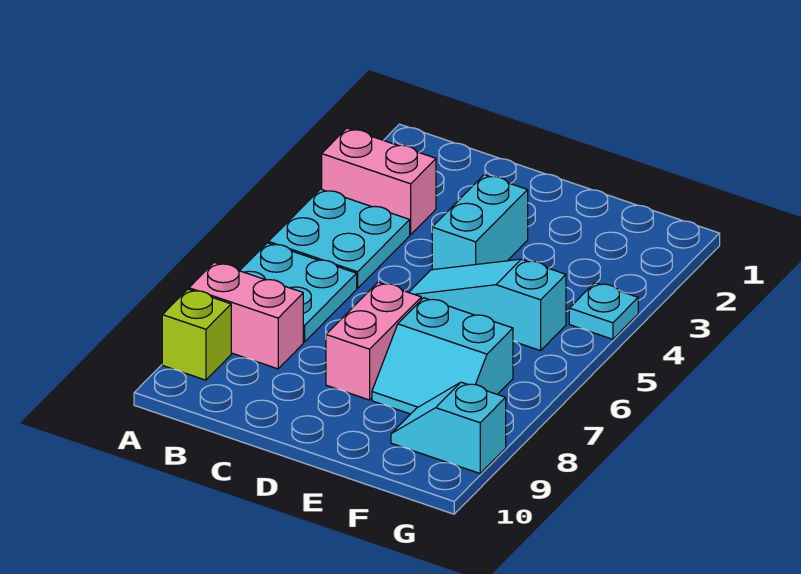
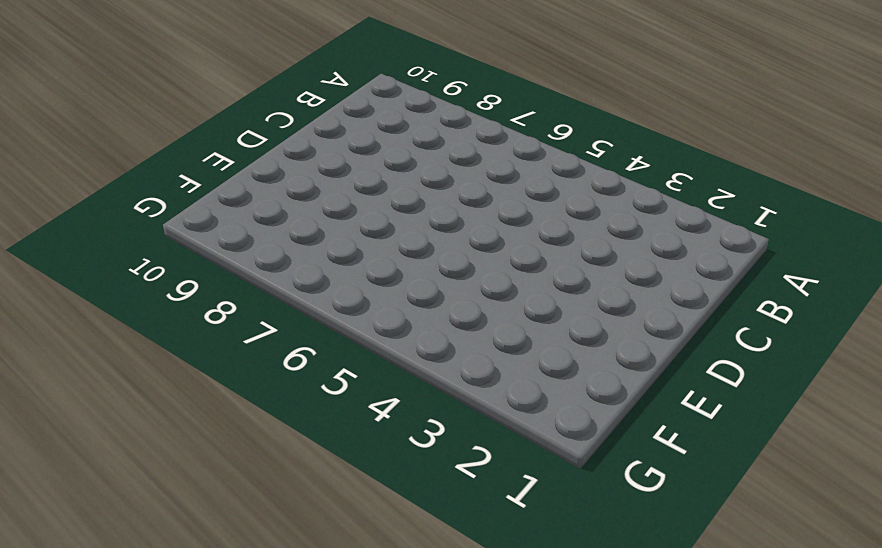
none -> pink brick A3:B3 level 1
none -> cyan plate A4:B5 level 1

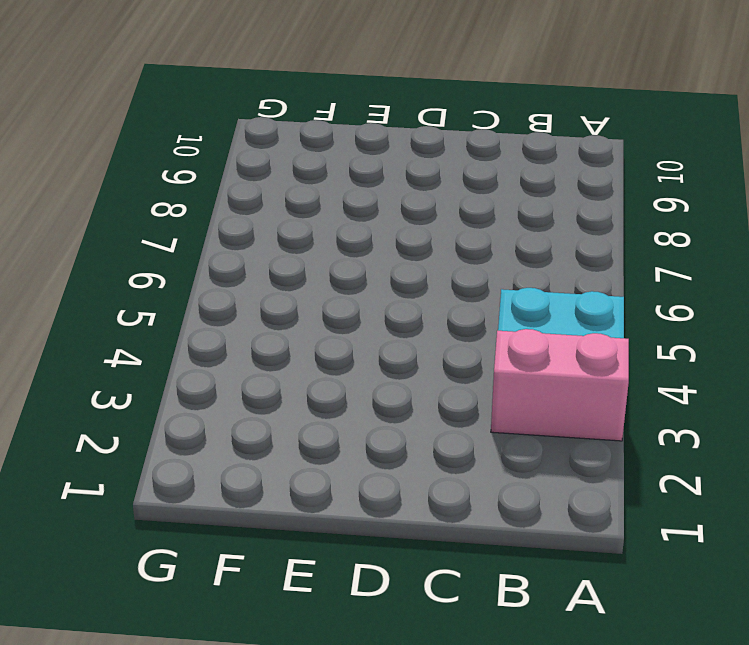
none -> cyan plate A6:B7 level 1
none -> pink brick A8:B8 level 1

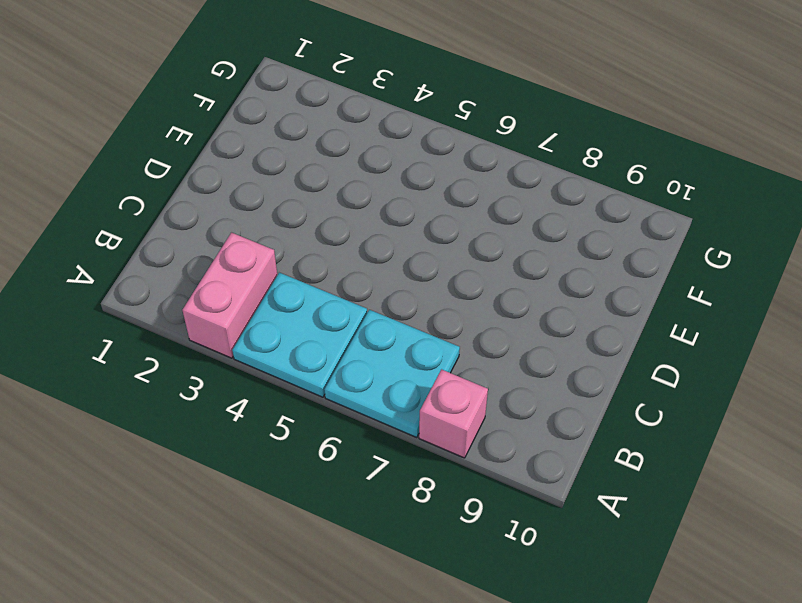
pink brick A8 level 1 -> pink brick A8:B8 level 1
none -> lime brick A9 level 1
none -> cyan brick D3:D4 level 1

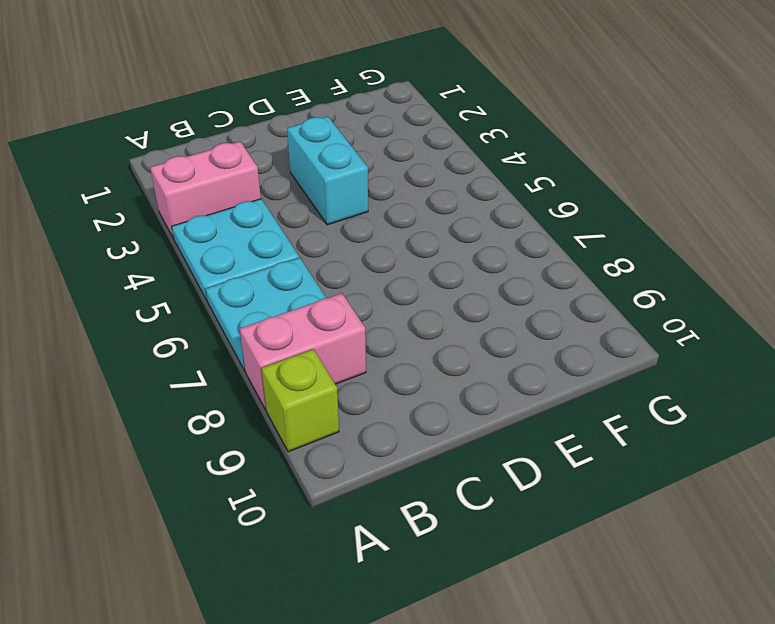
none -> cyan slope D5:F5 level 1 top F
none -> pink brick D7:D8 level 1

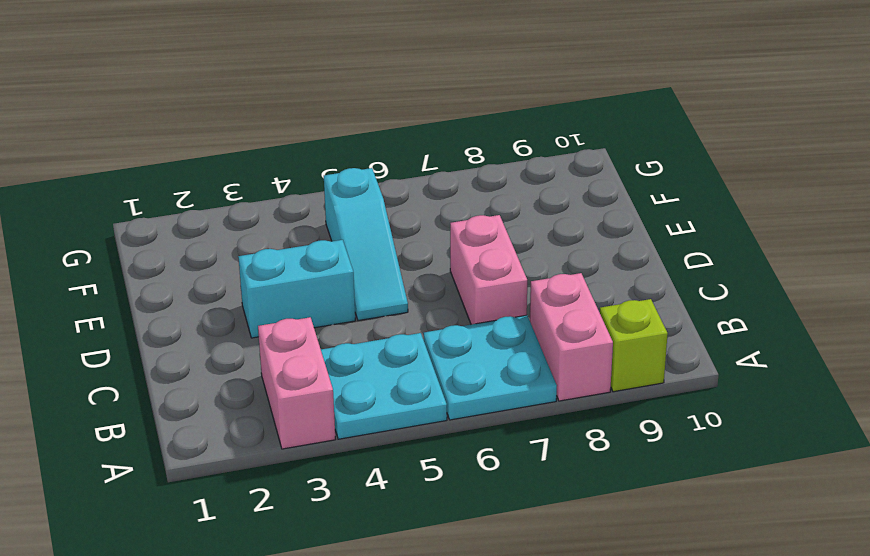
pink brick C7:D7 level 1 -> pink brick D7:D8 level 1
none -> cyan slope E7:F8 level 1 top 7
none -> cyan slope F9:G9 level 1 top G

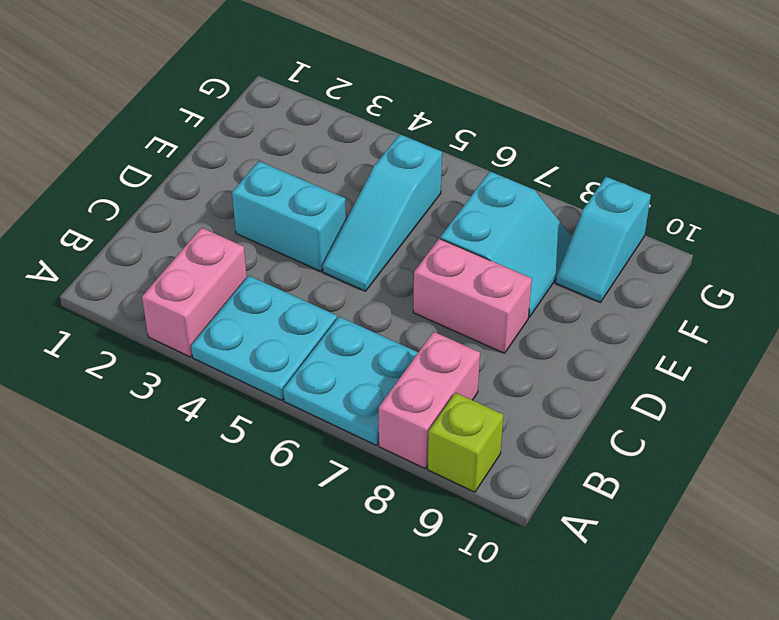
none -> cyan plate G4 level 1

